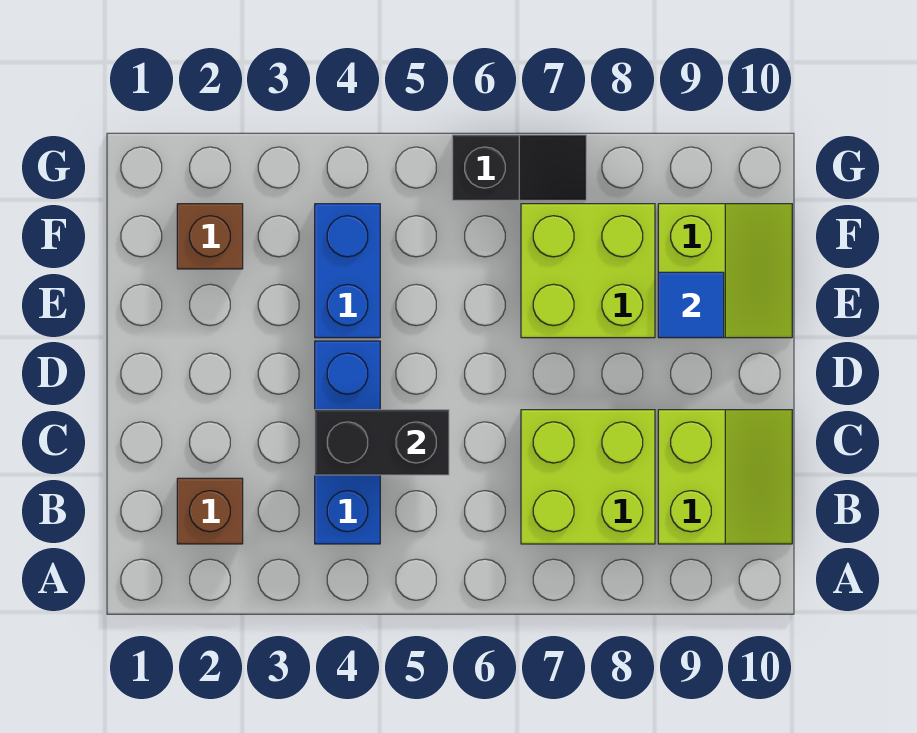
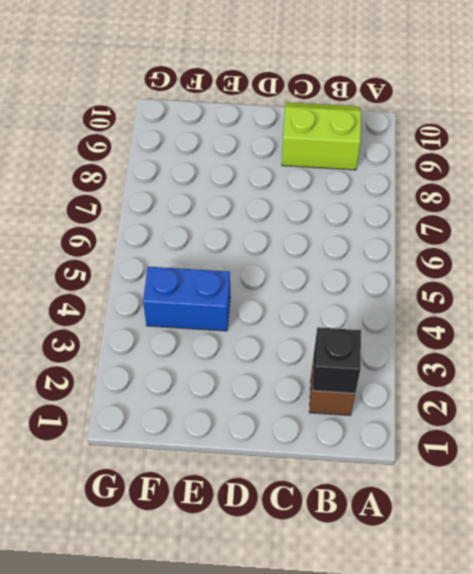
black brick B2 level 2 -> none
none -> blue brick B4:D4 level 1
none -> lime brick B7:C8 level 1

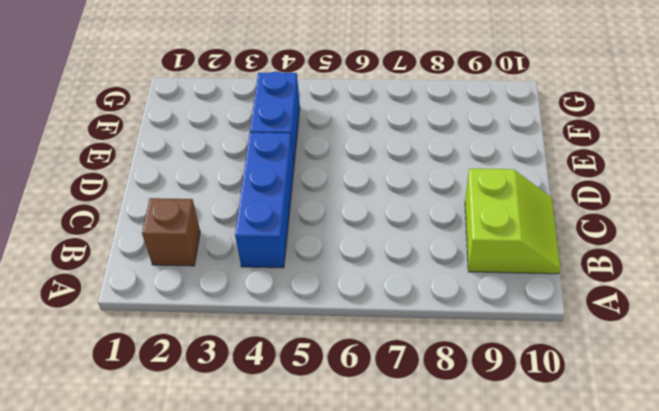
none -> lime brick B7:C8 level 1
none -> lime brick E7:F8 level 1

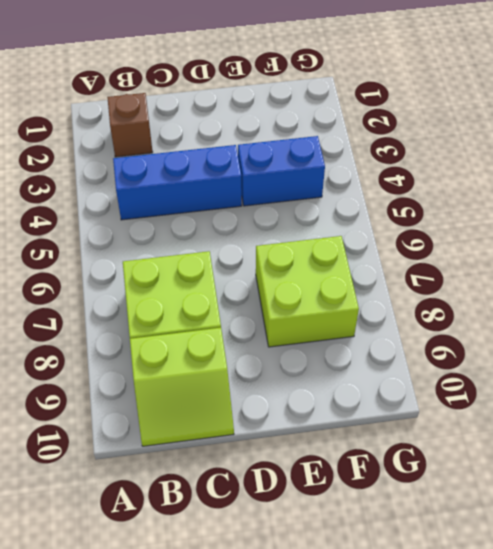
none -> lime slope E9:F10 level 1 top 9
none -> brown brick F2 level 1

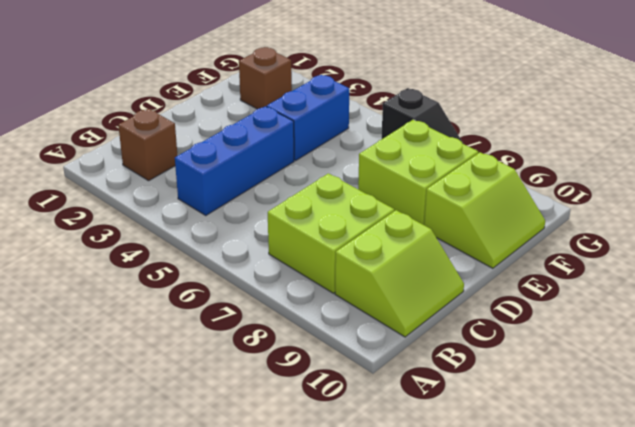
none -> black brick C4:C5 level 2
none -> blue tile E9 level 2

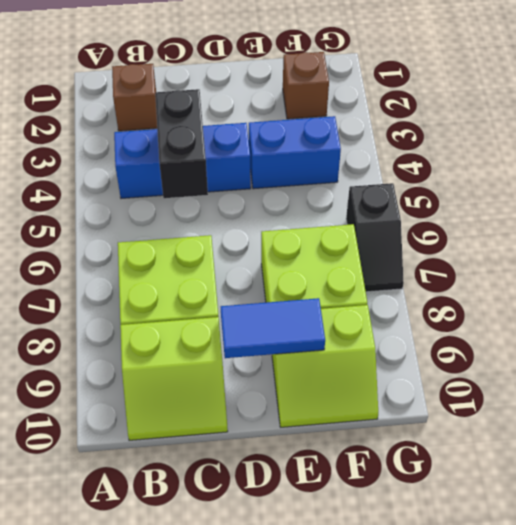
blue tile D9:E9 level 2 -> blue tile E9 level 2

